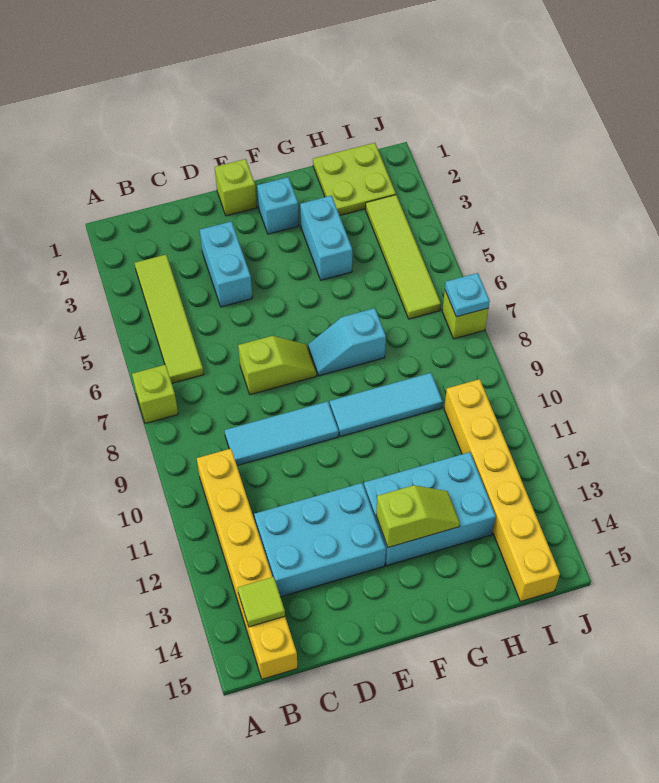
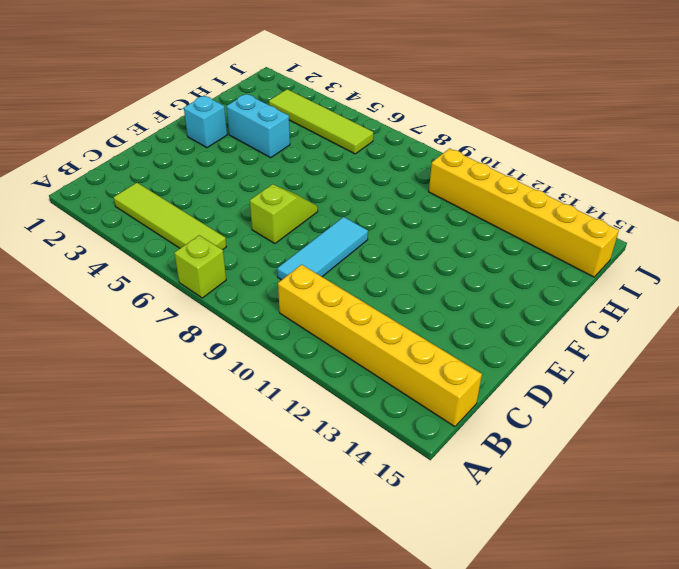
none -> cyan brick C12:E13 level 1
none -> cyan brick D3:D4 level 1
none -> lime brick E1 level 1

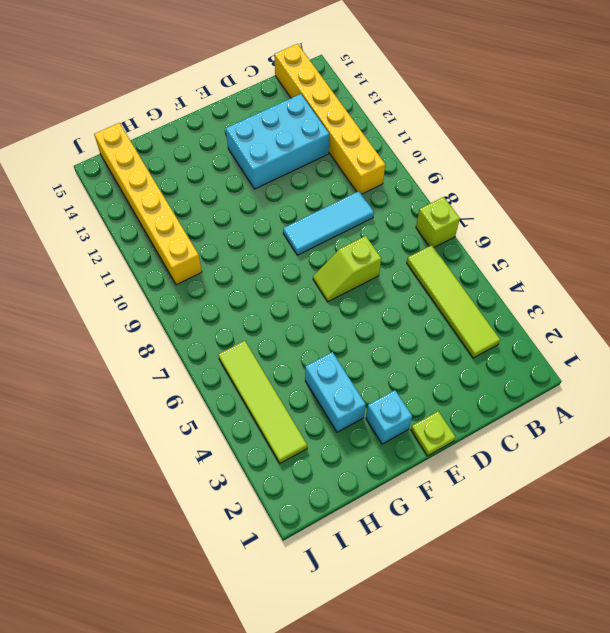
lime plate E1 level 1 -> lime brick E1 level 1
none -> cyan brick D3:D4 level 1
none -> cyan slope F7:G7 level 1 top G
none -> cyan tile F9:H9 level 1

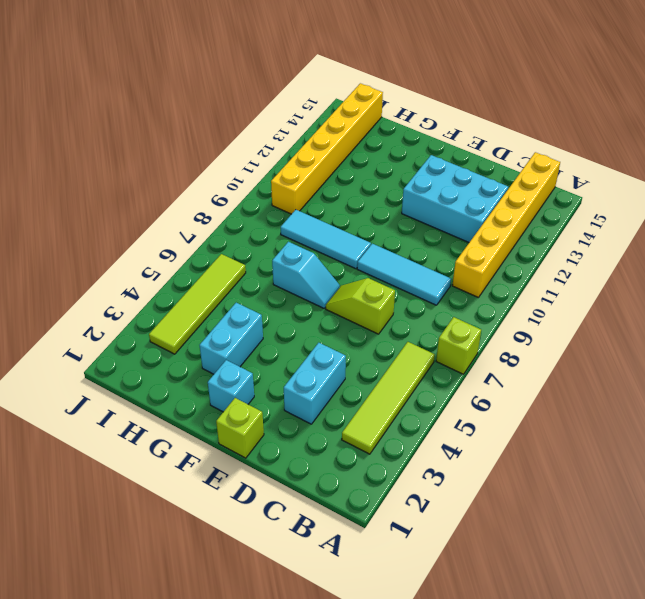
none -> cyan brick F12:H13 level 1
none -> lime plate H1:I2 level 1
none -> lime brick J7 level 1

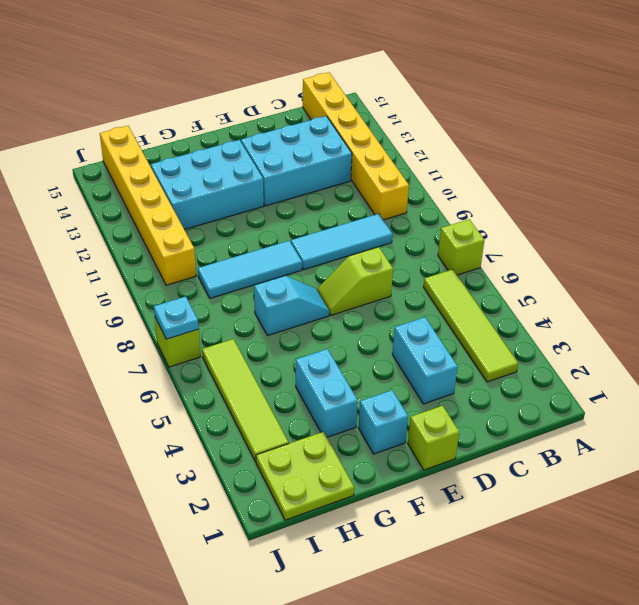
none -> lime tile B14 level 2
none -> lime slope F13:G13 level 2 top F

